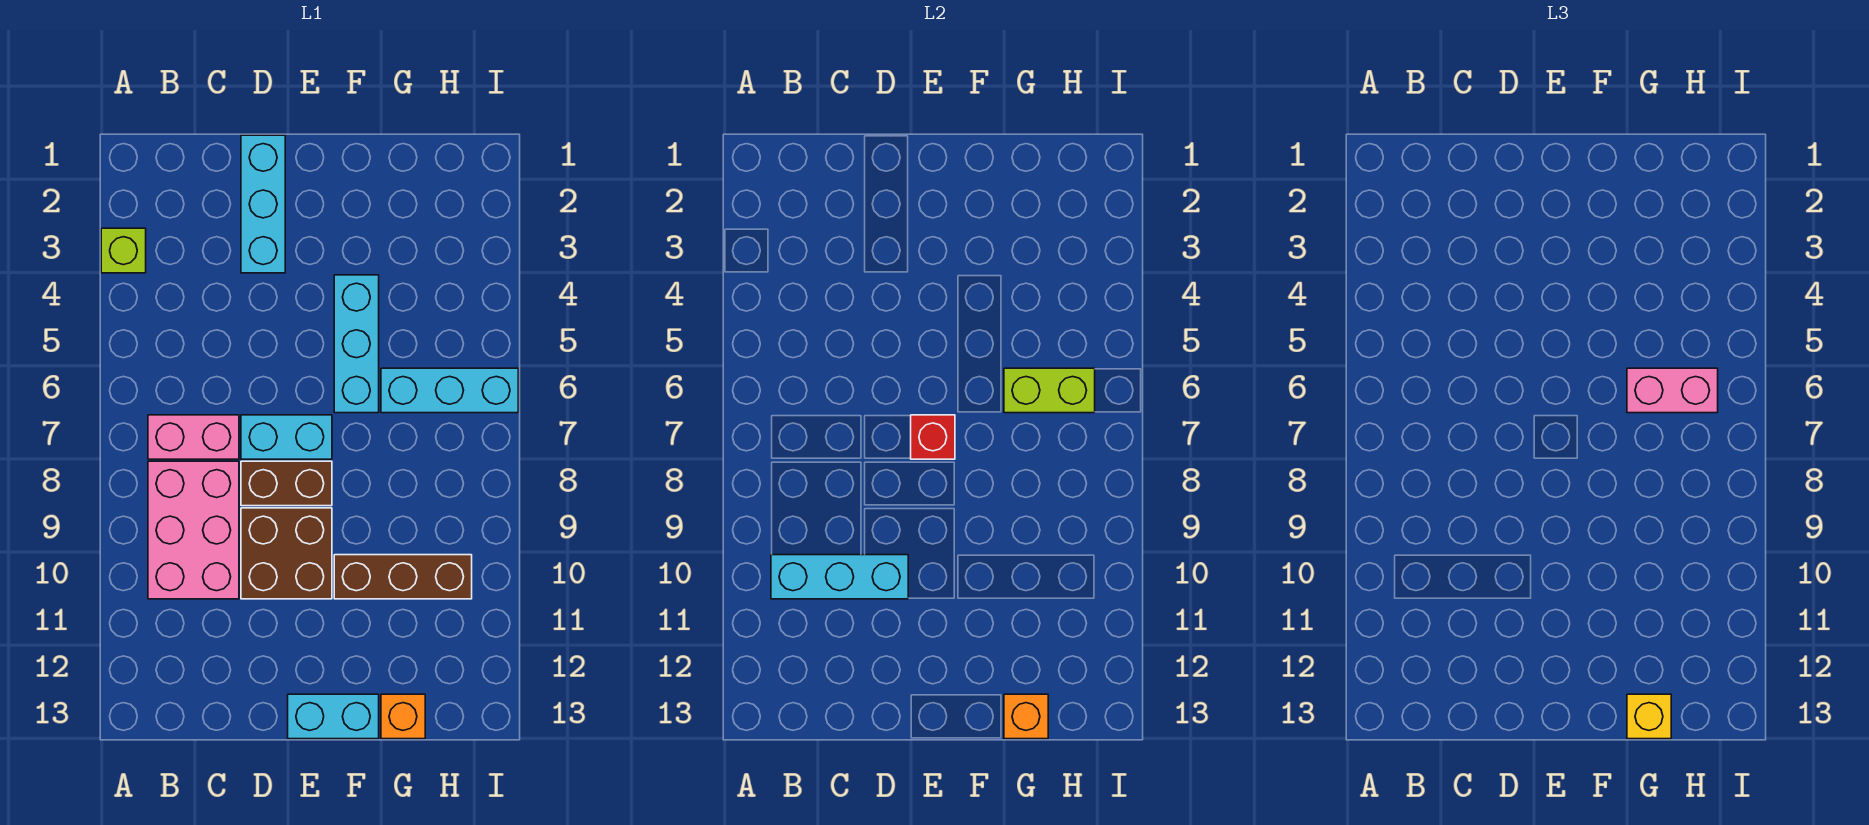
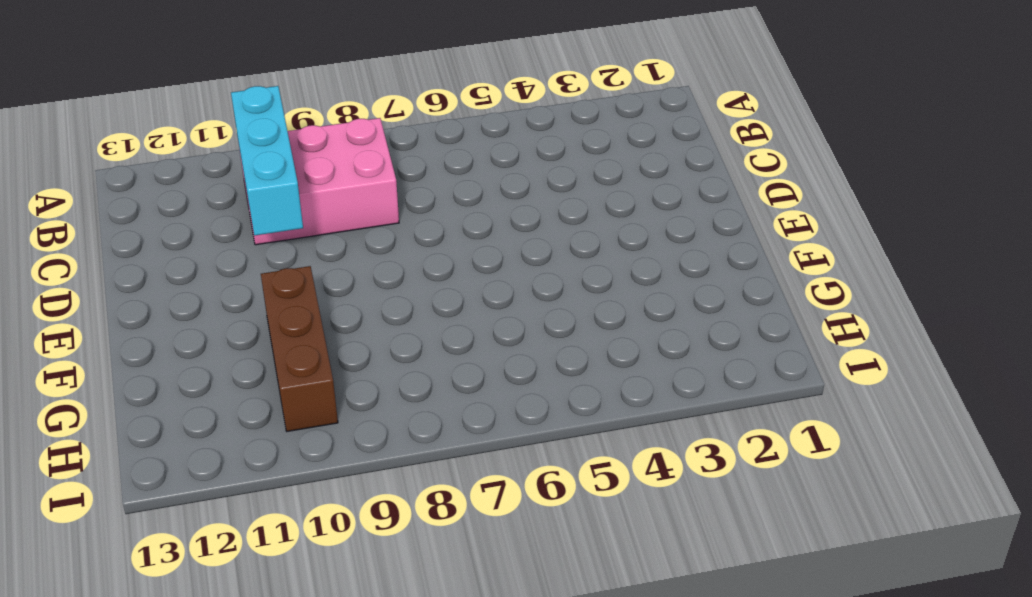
none -> lime brick A3 level 1
none -> pink brick B7:C7 level 1
none -> cyan brick D1:D3 level 1

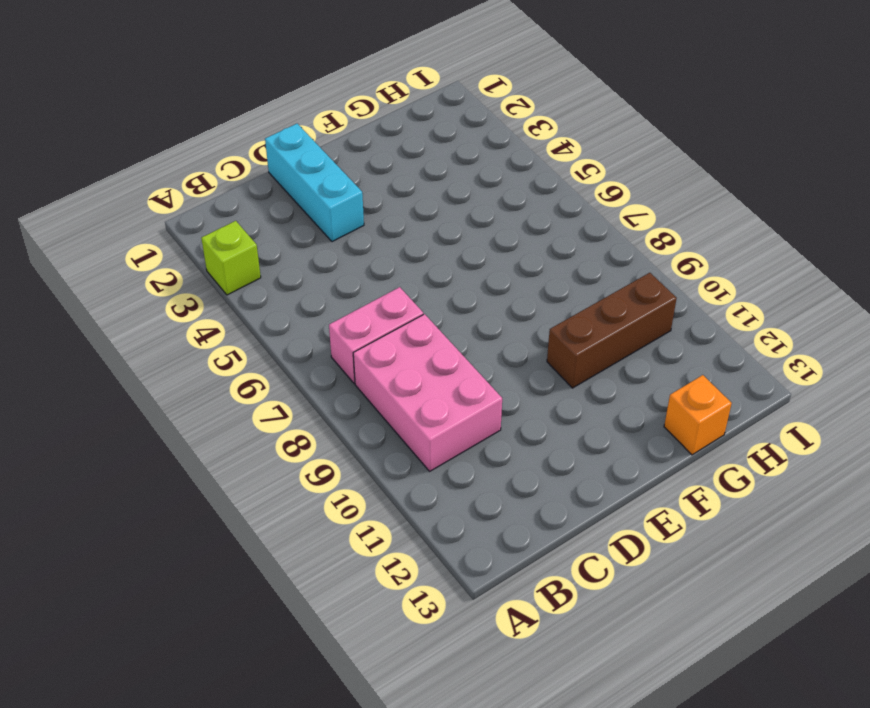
none -> cyan brick D7:E7 level 1
none -> brown brick D8:E8 level 1
none -> brown brick D9:E10 level 1

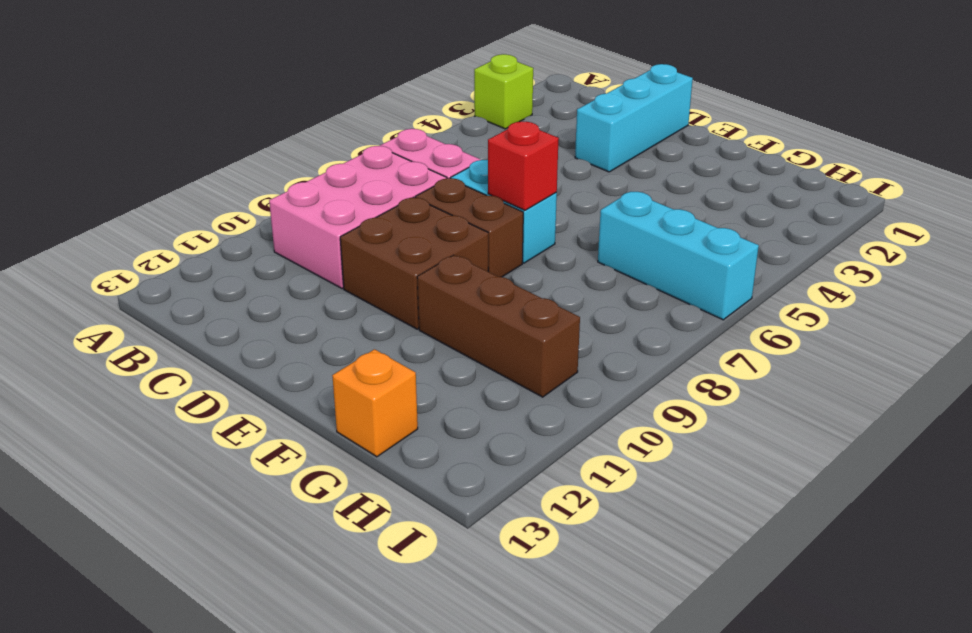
none -> cyan brick E13:F13 level 1
none -> cyan brick F4:F6 level 1
none -> cyan brick B10:D10 level 2

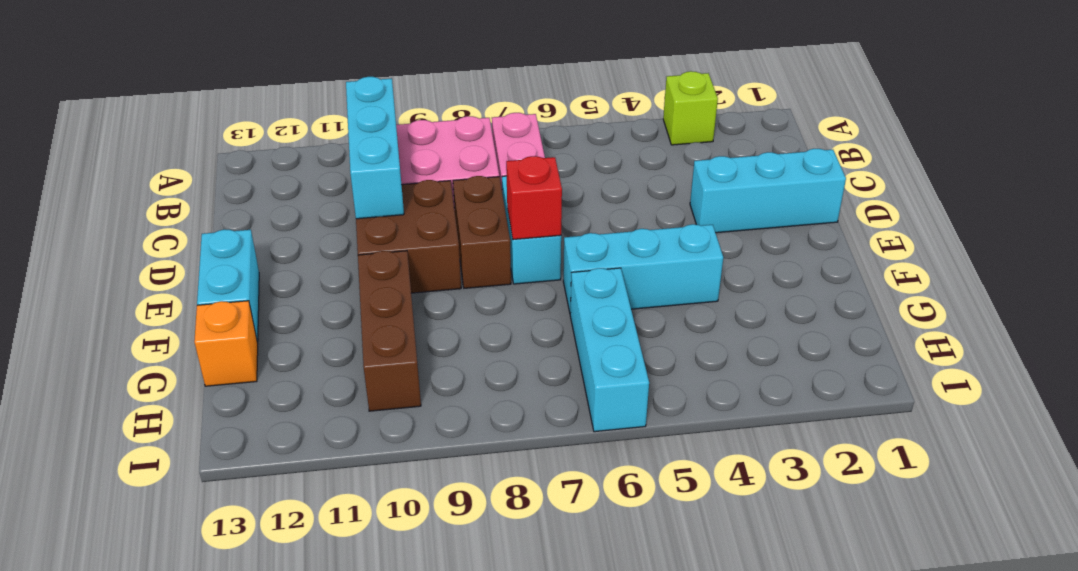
none -> lime brick G6:H6 level 2
none -> orange brick G13 level 2
none -> pink brick G6:H6 level 3

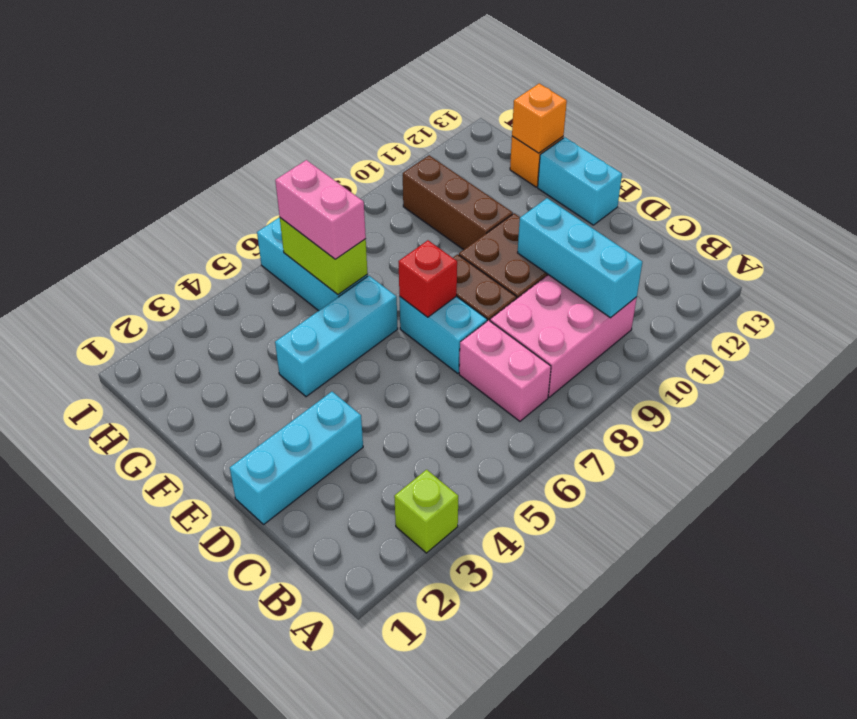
none -> yellow brick G13 level 3

